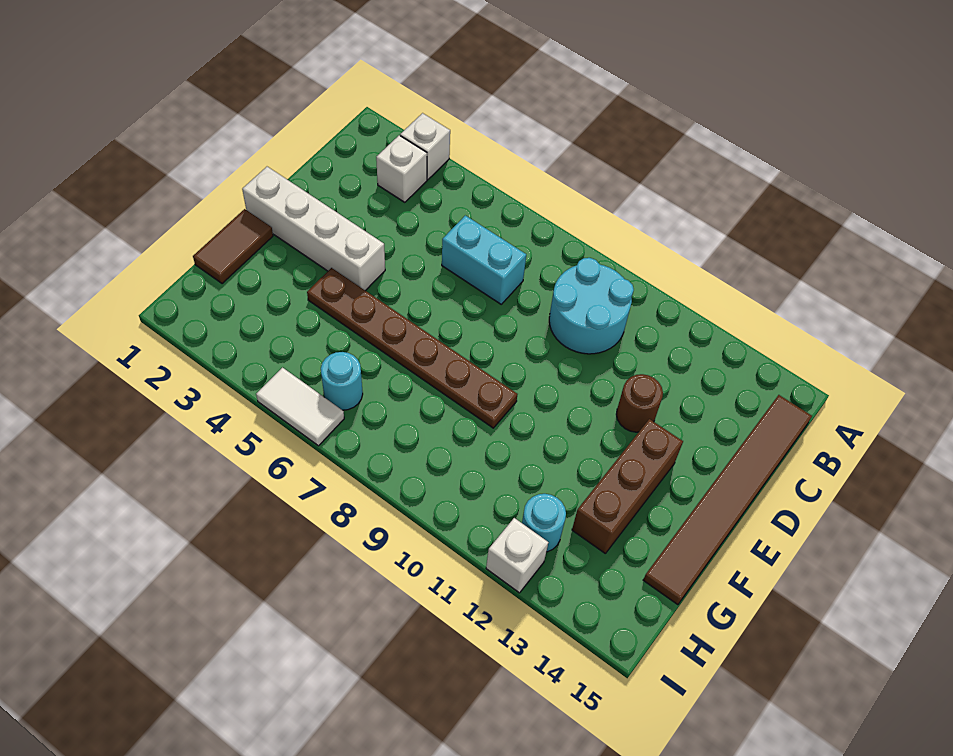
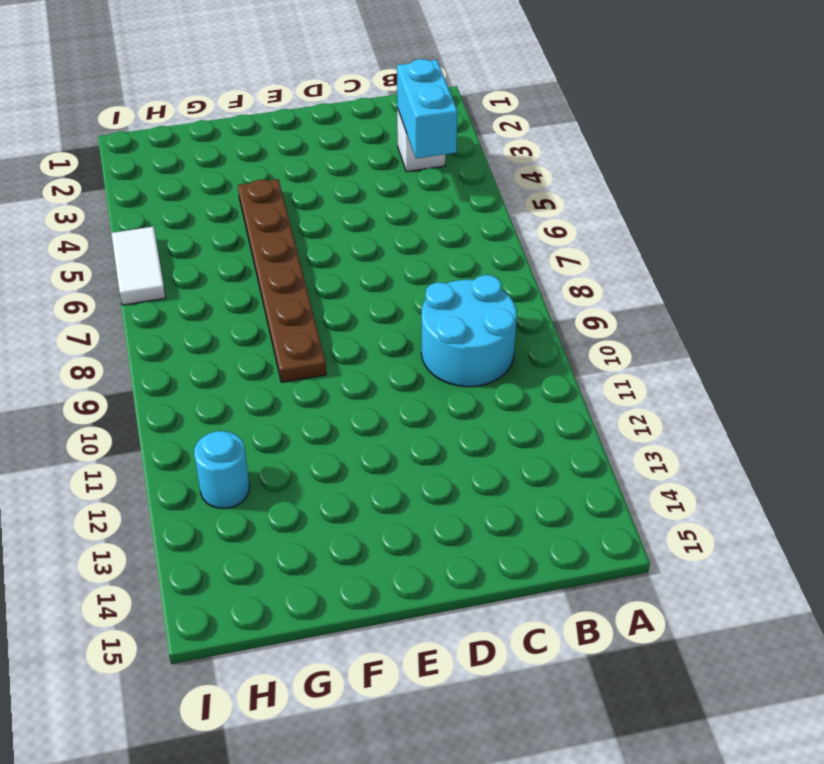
cyan brick B3:B4 level 2 -> cyan brick C6:C7 level 1
none -> white brick A3 level 1
none -> brown tile B15:G15 level 1
none -> brown round brick D12 level 1

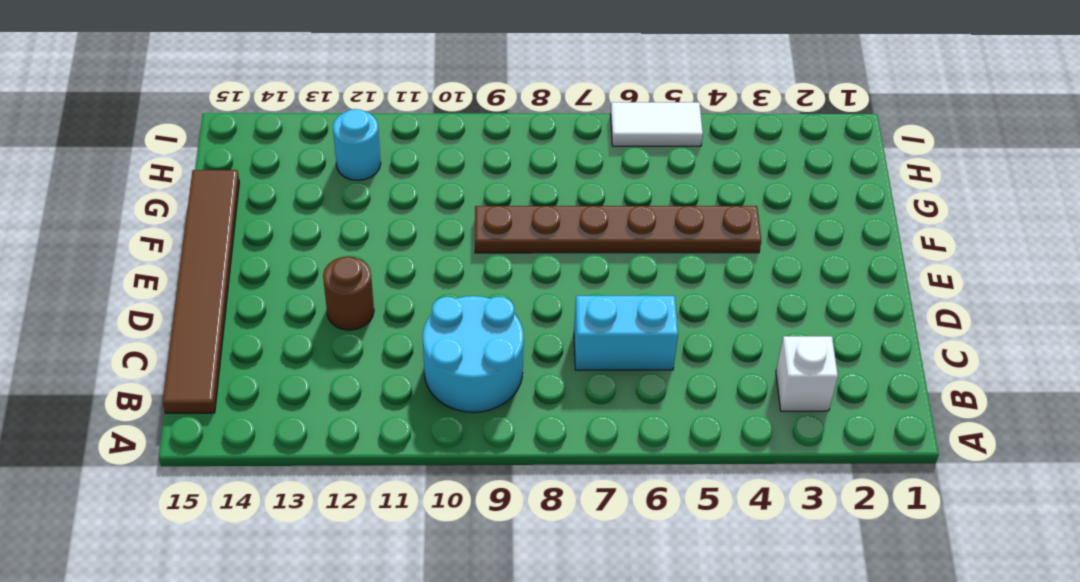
none -> white brick A3 level 1
none -> white brick E1:E4 level 1
none -> brown brick E13:G13 level 1

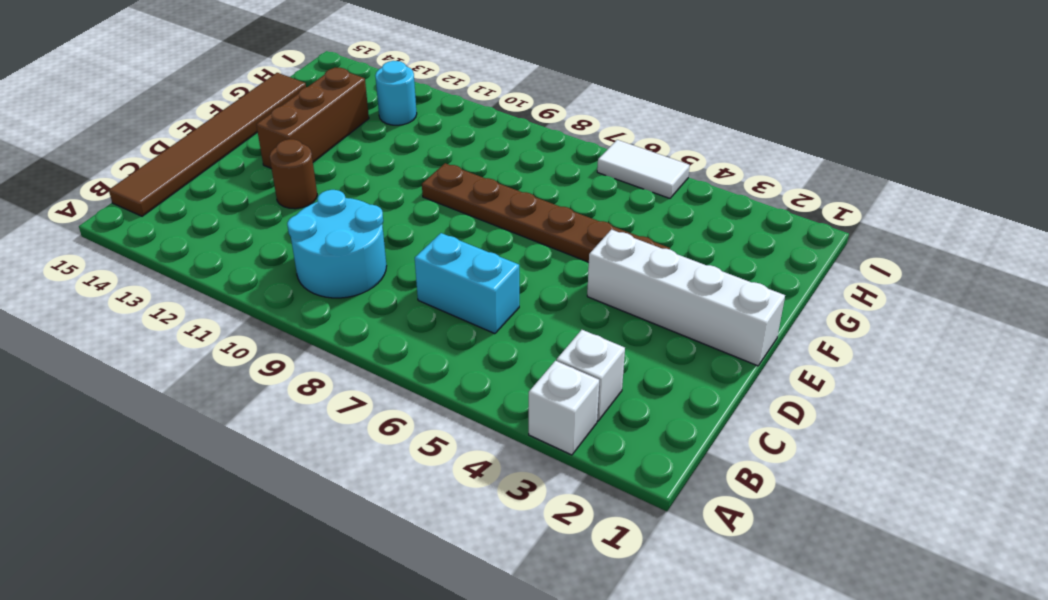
none -> brown tile F1:G1 level 1
none -> cyan round brick H6 level 1
none -> white brick I12 level 1

